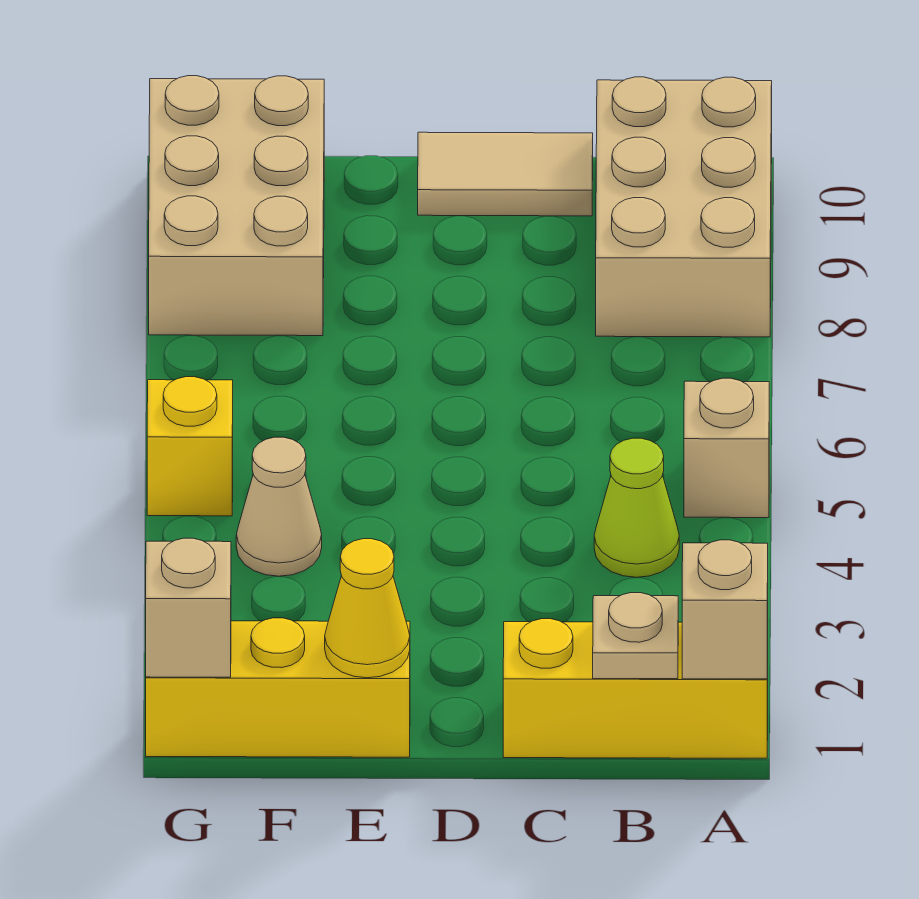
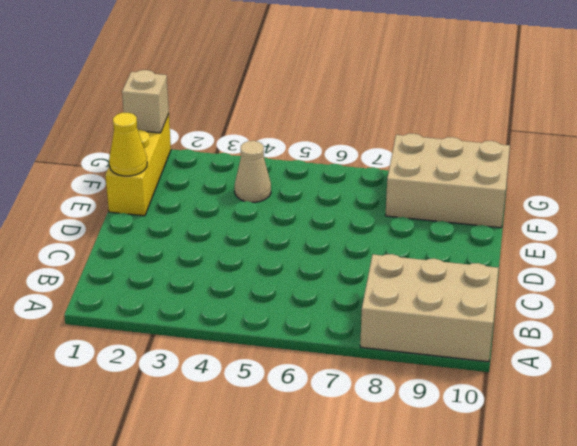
none -> yellow brick A1:C1 level 1
none -> tan brick A5 level 1
none -> lime cone B4 level 1

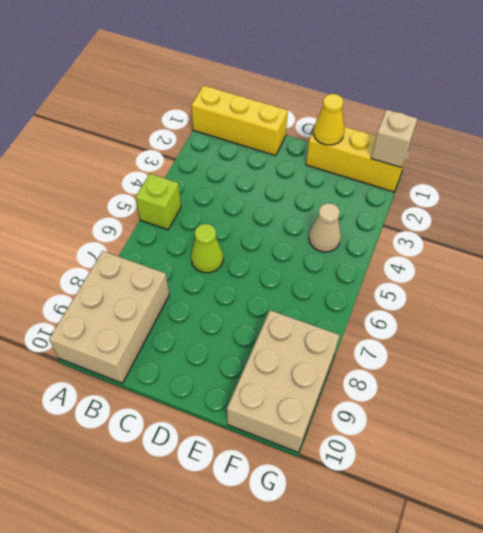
lime brick A5 level 1 -> tan brick A5 level 1
lime cone C6 level 1 -> lime cone B4 level 1
none -> tan tile C10:D10 level 1
none -> yellow brick G5 level 1
none -> tan brick A1 level 2

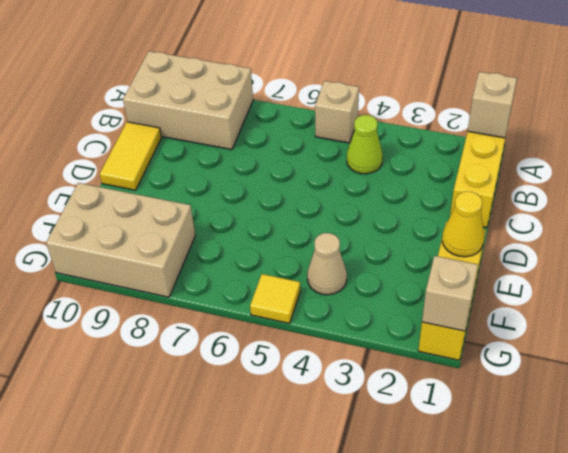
yellow tile C10:D10 level 1 -> tan tile C10:D10 level 1
yellow tile G5 level 1 -> yellow brick G5 level 1
none -> tan plate B1 level 2

